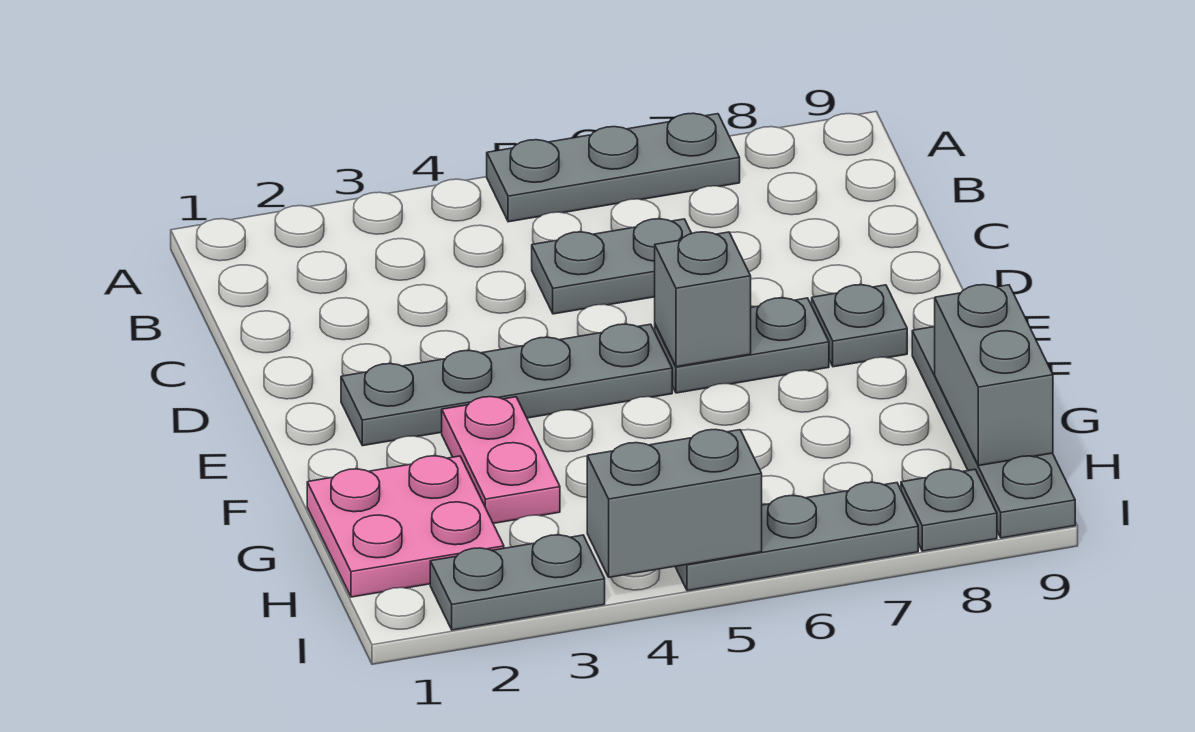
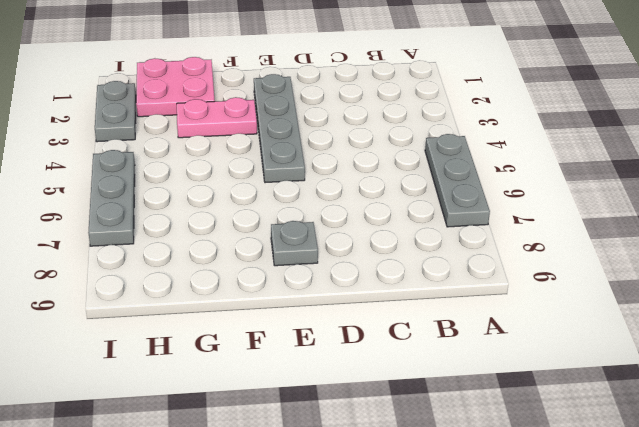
none -> grey plate C5:C6 level 1
none -> grey plate E6:E7 level 1
none -> grey plate F9:I9 level 1

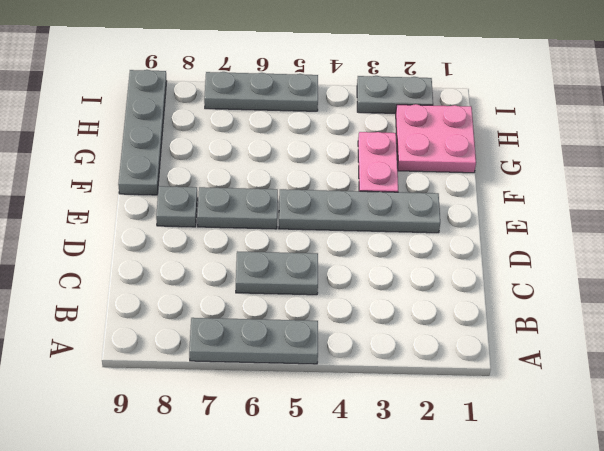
none -> grey plate I8 level 1
none -> grey brick E6 level 2
none -> grey brick G9:H9 level 2

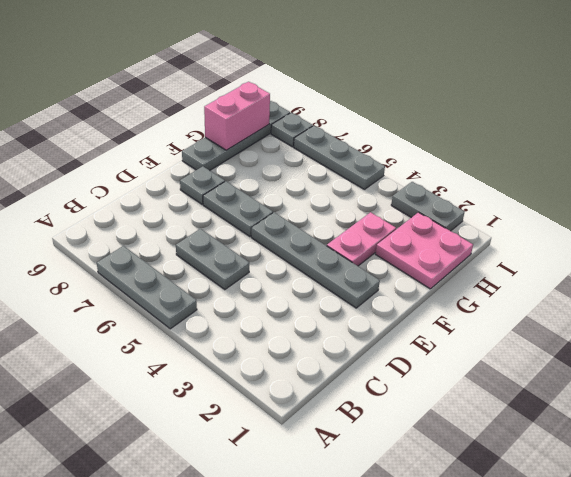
pink brick G9:H9 level 2 -> grey brick G9:H9 level 2
none -> grey brick E6 level 2
none -> grey brick I4:I5 level 2

